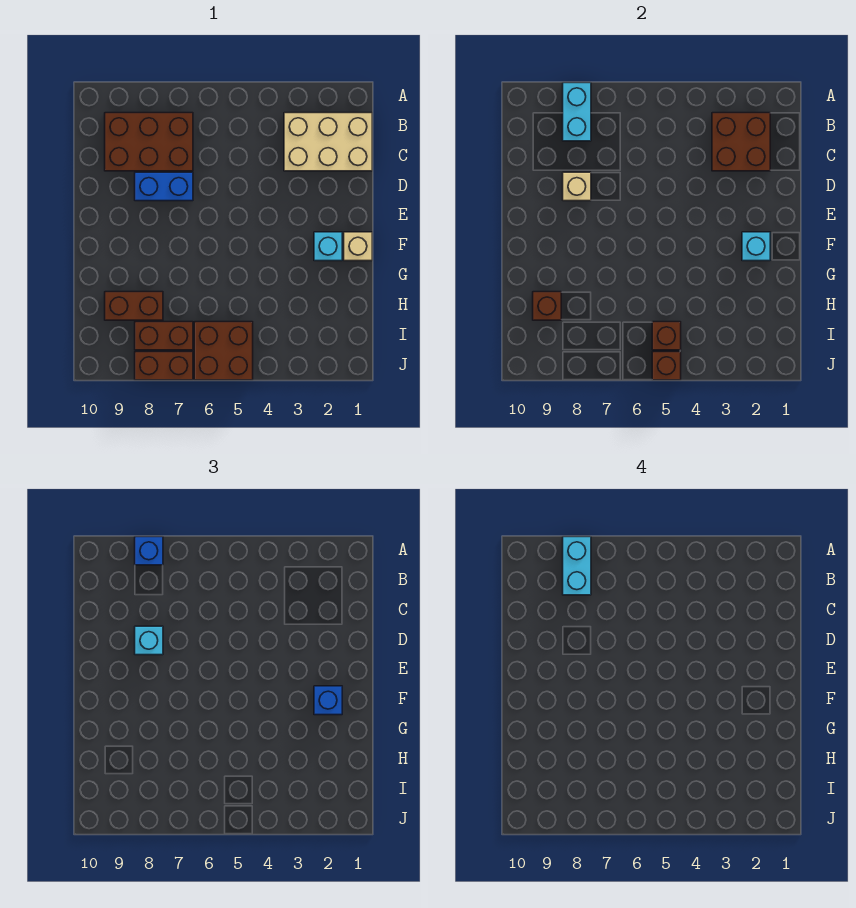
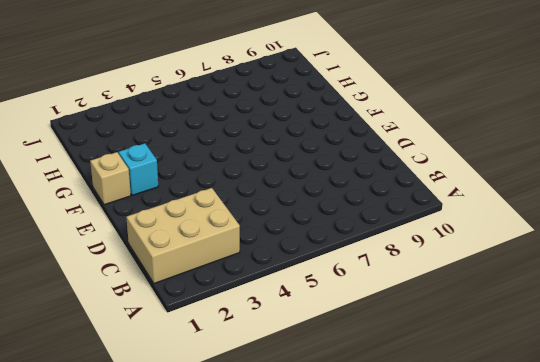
none -> brown brick B7:C9 level 1
none -> blue brick D7:D8 level 1
none -> brown brick H8:H9 level 1

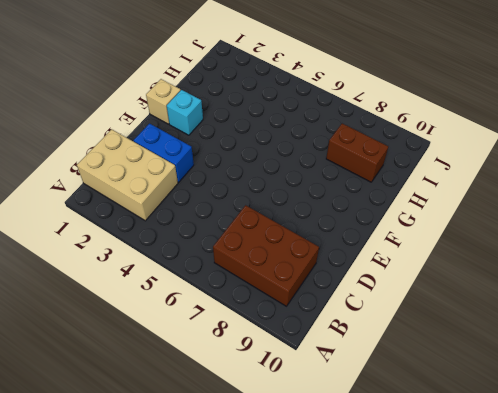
blue brick D2:D3 level 1 -> blue brick D7:D8 level 1
none -> brown brick I5:J6 level 1
none -> brown brick I7:I8 level 1
none -> brown brick J7:J8 level 1

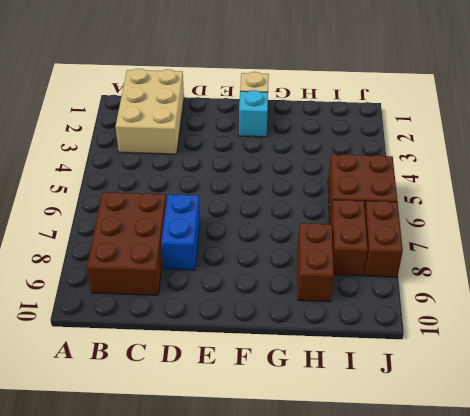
none -> cyan brick A8:B8 level 2
none -> brown brick B2:C3 level 2
none -> tan brick D8 level 2

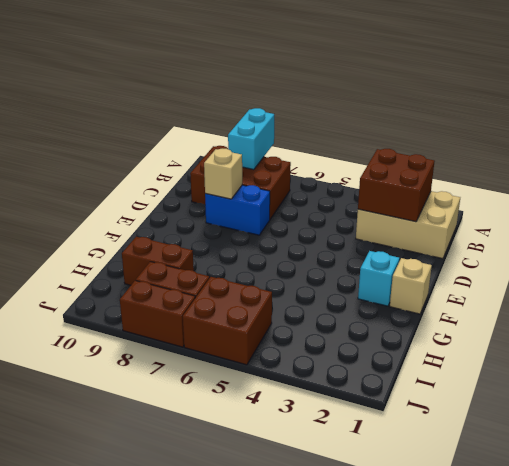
none -> cyan brick F2 level 2
none -> brown brick H9 level 2
none -> brown brick I5 level 2

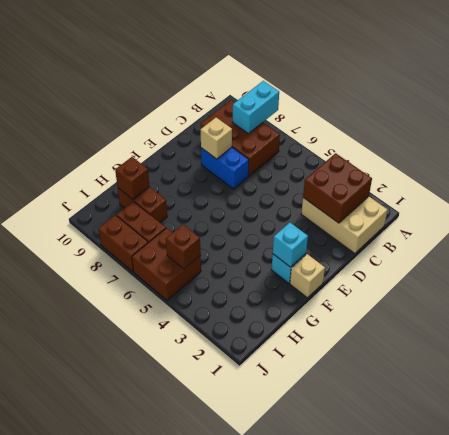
none -> brown brick J5 level 2
none -> blue brick A8 level 3
none -> cyan brick D8 level 3

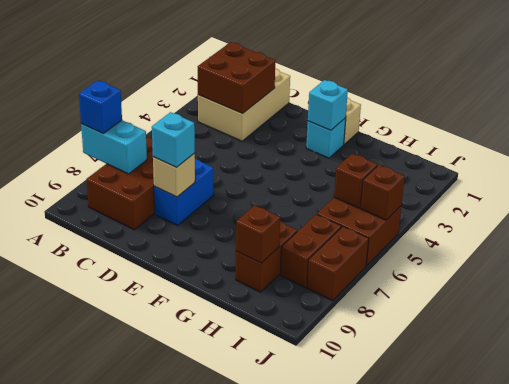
none -> blue brick F2 level 3
none -> cyan brick A8:B8 level 4

